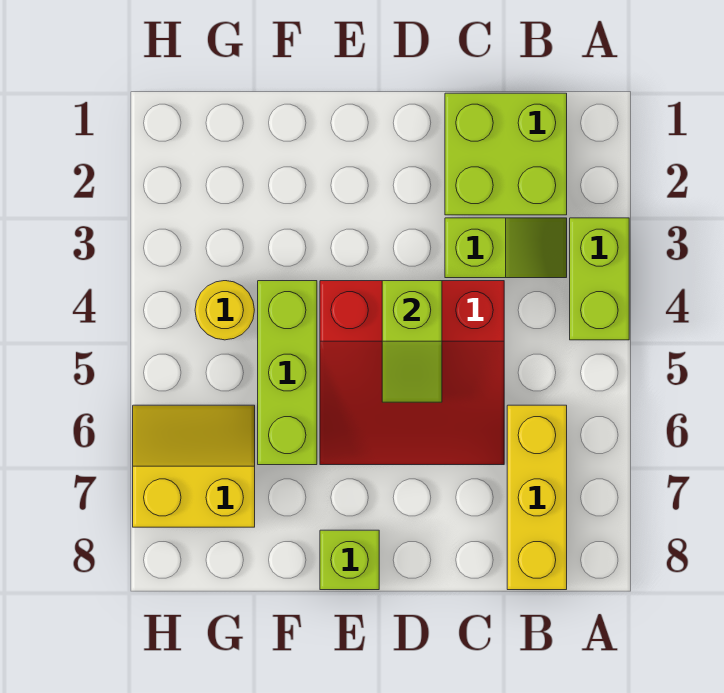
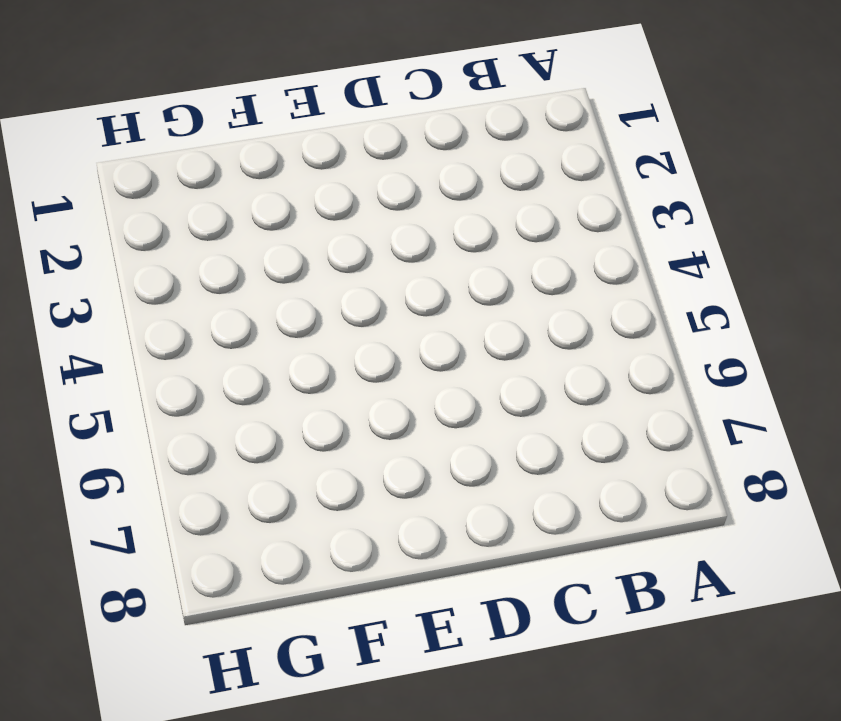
none -> lime brick A3:A4 level 1
none -> lime brick B1:C2 level 1

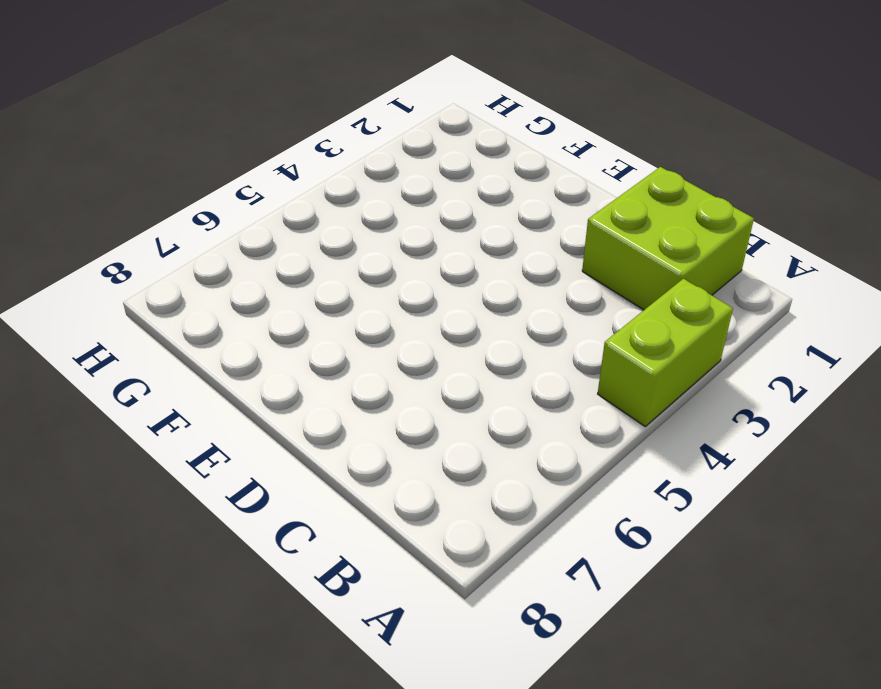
none -> lime slope B3:C3 level 1 top C
none -> yellow brick B6:B8 level 1

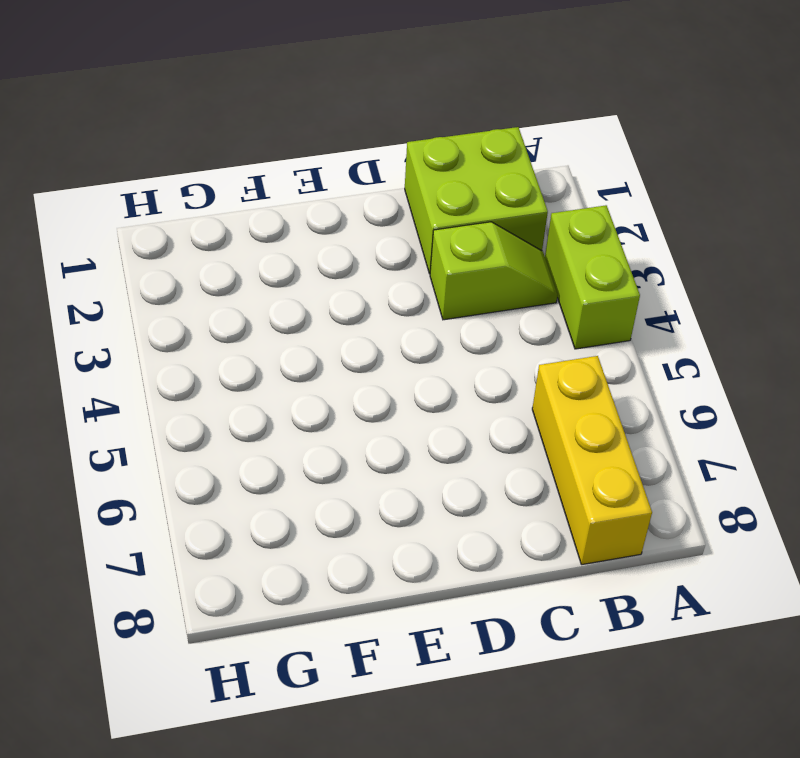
none -> red slope C4:E6 level 1 top 4
none -> lime brick E8 level 1

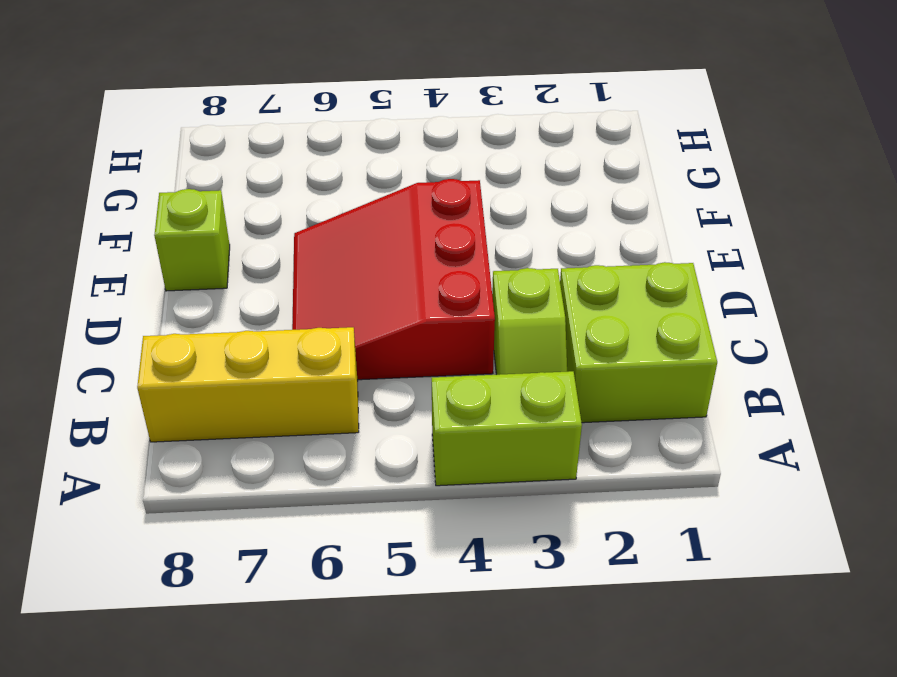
none -> lime brick F4:F6 level 1
none -> yellow round brick G4 level 1

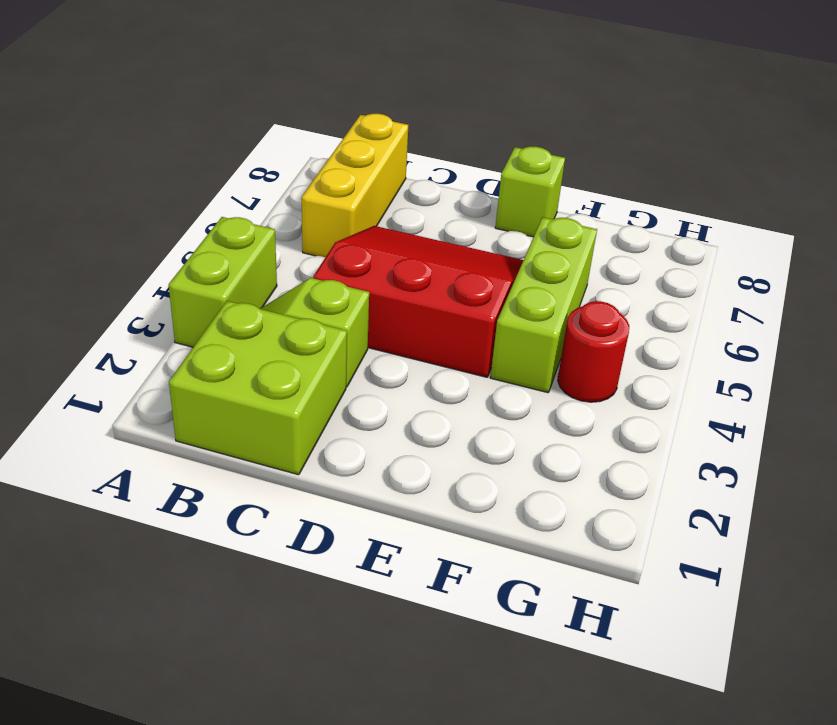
red round brick G4 level 1 -> yellow round brick G4 level 1
none -> yellow slope G6:H7 level 1 top 7
none -> lime slope D4:D5 level 2 top 4

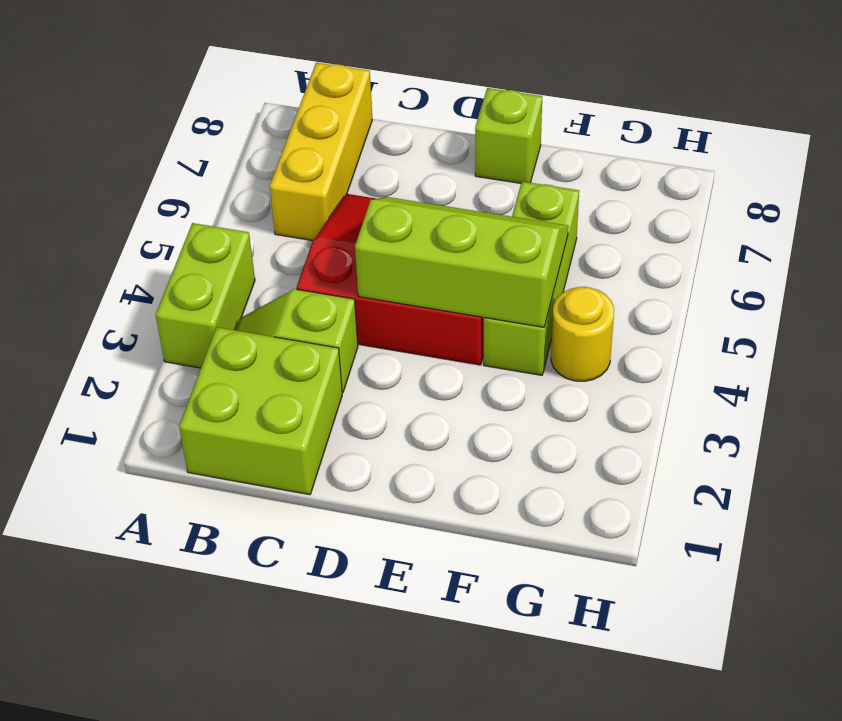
lime slope D4:F5 level 2 top 4 -> lime slope D4:D5 level 2 top 4
none -> yellow slope G6:H7 level 1 top 7

